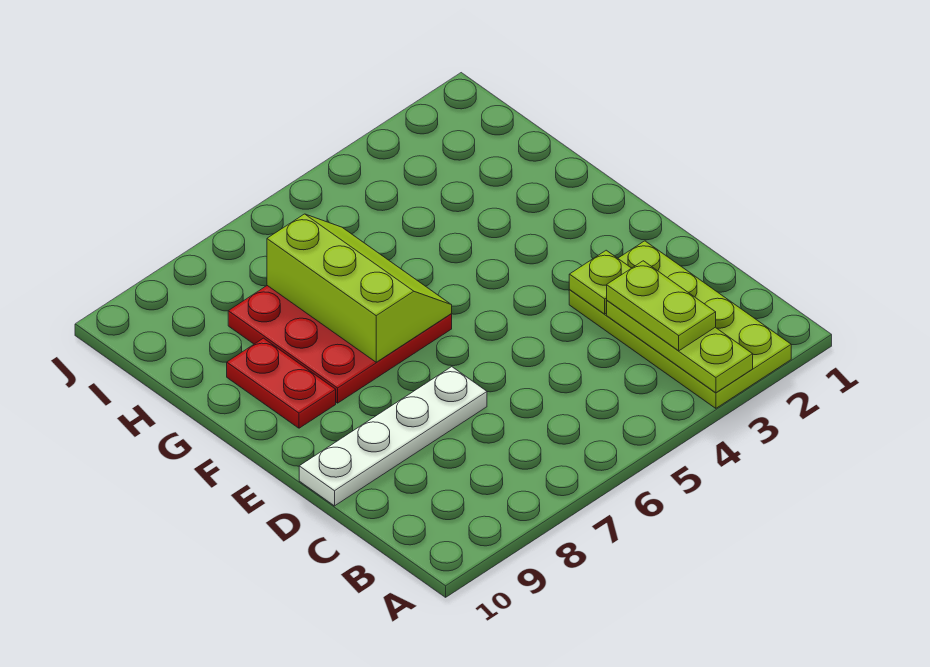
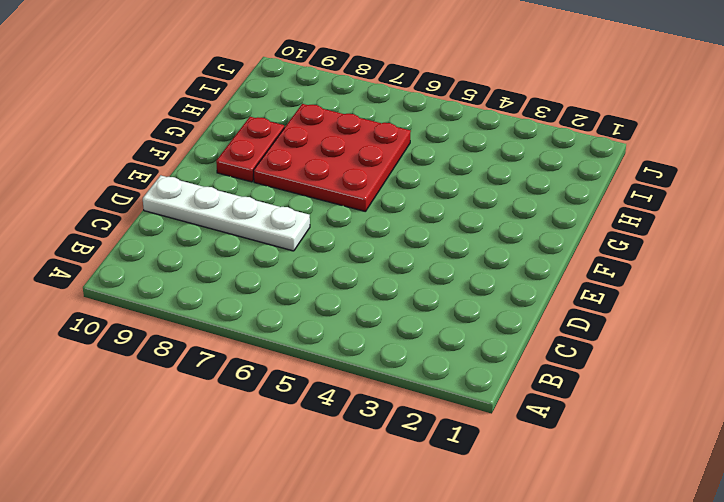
none -> lime plate A2:D3 level 1
none -> lime plate A3:C3 level 2

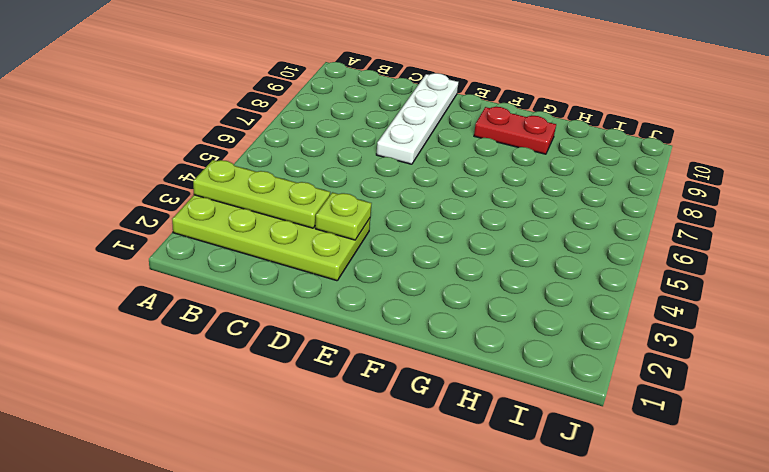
none -> red plate F6:H8 level 1
none -> lime slope F6:H7 level 2 top 7

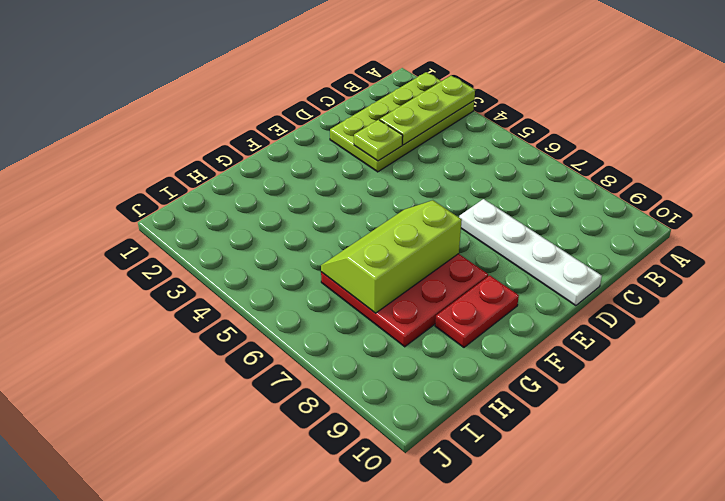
none -> lime plate B3:C3 level 3

